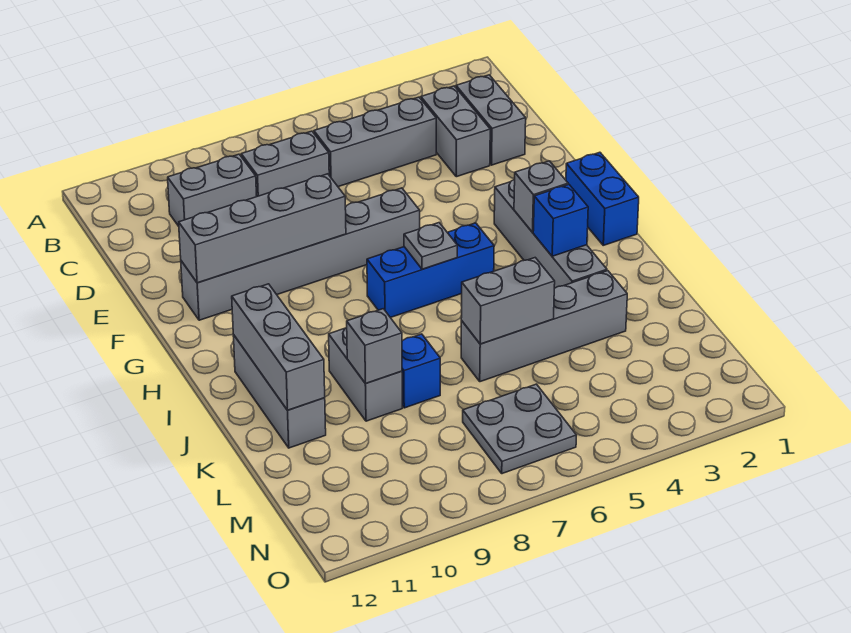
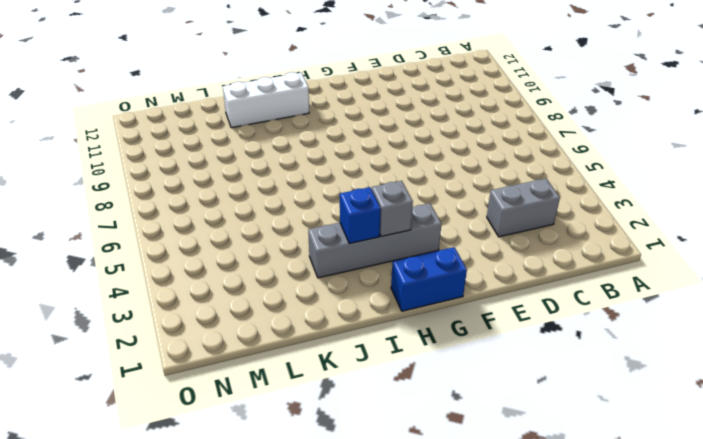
white brick I11:K11 level 1 -> grey brick I11:K11 level 1
none -> grey brick C2:D2 level 1
none -> grey brick C4:C6 level 1
none -> grey brick C7:C8 level 1

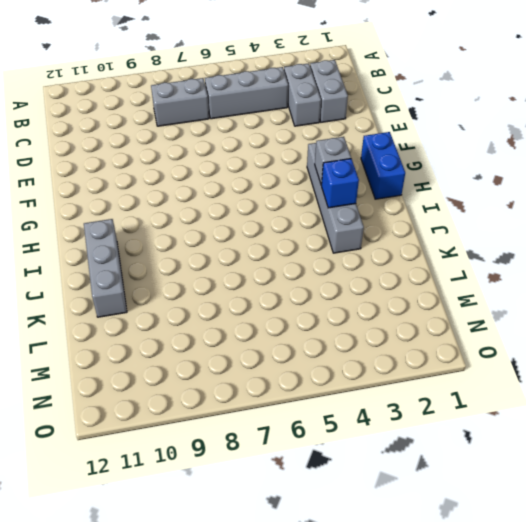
none -> grey brick C9:C10 level 1
none -> grey brick F6:F11 level 1
none -> blue brick H5:H7 level 1

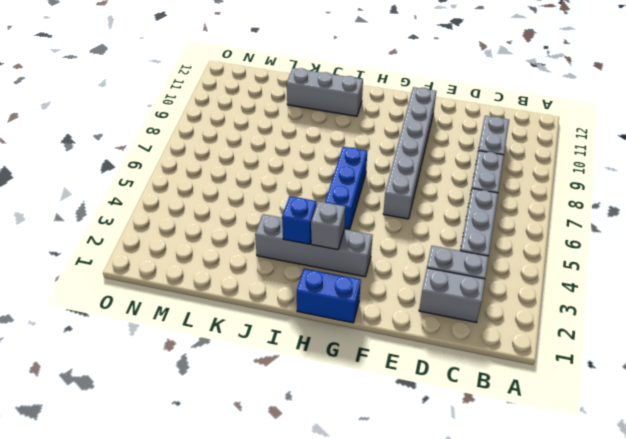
none -> grey brick J9:K9 level 1
none -> grey brick K3:K6 level 1
none -> blue brick K8 level 1

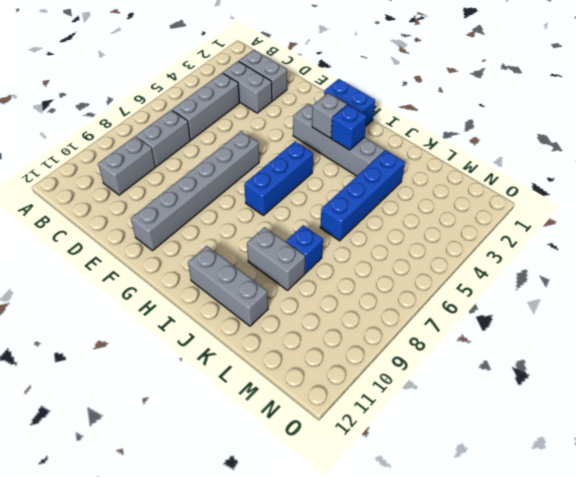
blue brick K3:K6 level 1 -> grey brick K3:K6 level 1
none -> grey plate M6:N7 level 1
none -> grey brick F8:F11 level 2
none -> grey plate H6 level 2

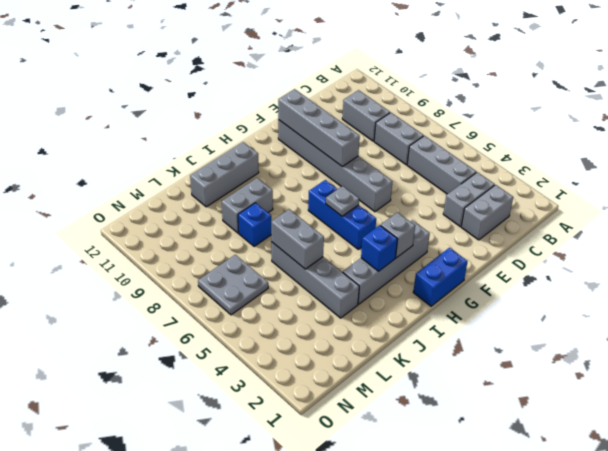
none -> grey brick I11:K11 level 2
none -> grey brick K9 level 2

